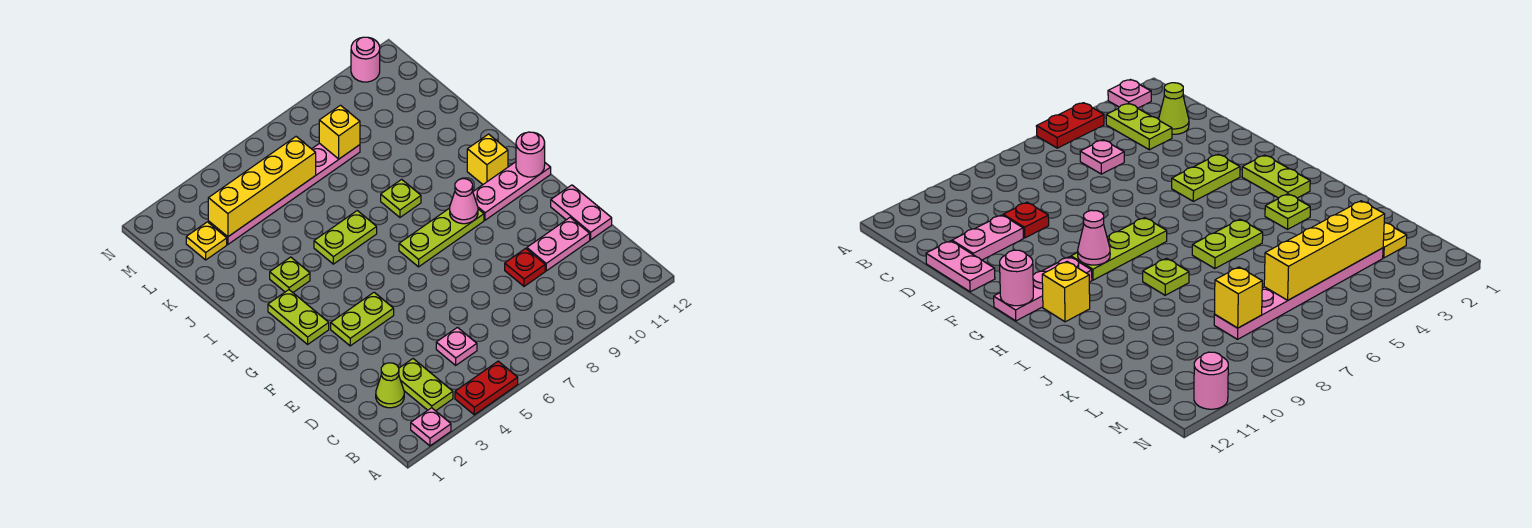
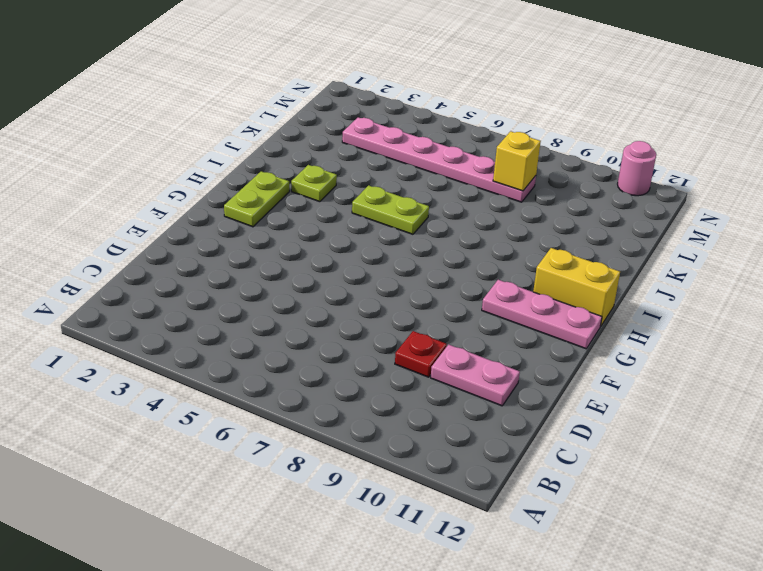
yellow brick H11:H12 level 1 -> yellow brick H11 level 1
none -> pink plate A2 level 1
none -> red plate A4:A5 level 1
none -> lime plate B3:C3 level 1

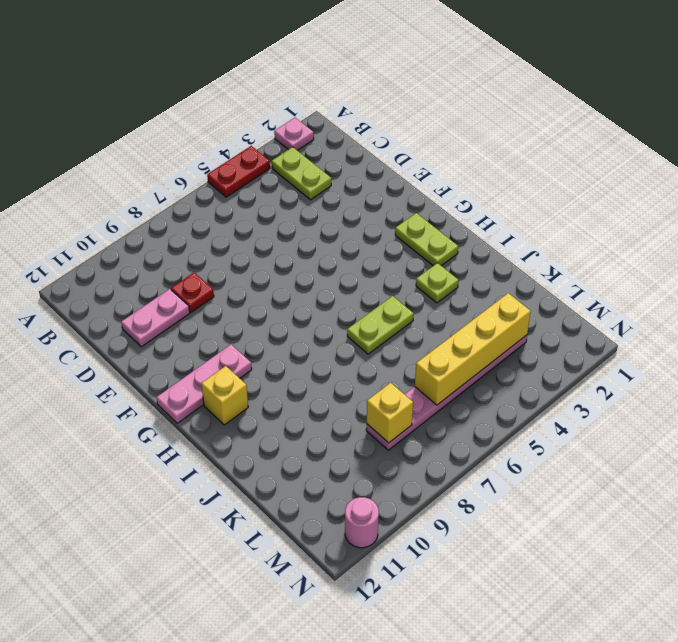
none -> lime cone C2 level 1
none -> pink plate C5 level 1
none -> pink plate D12:E12 level 1

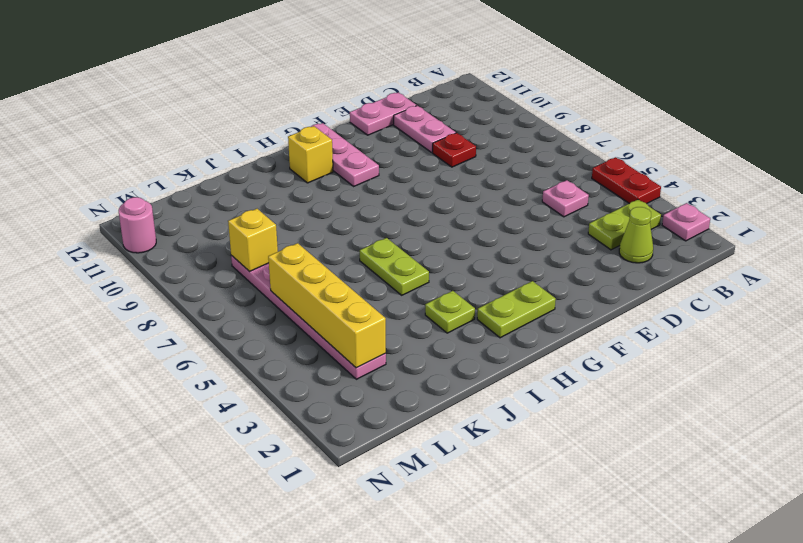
none -> lime plate F3:F4 level 1
none -> lime plate G7:G9 level 1
none -> lime plate I8 level 1

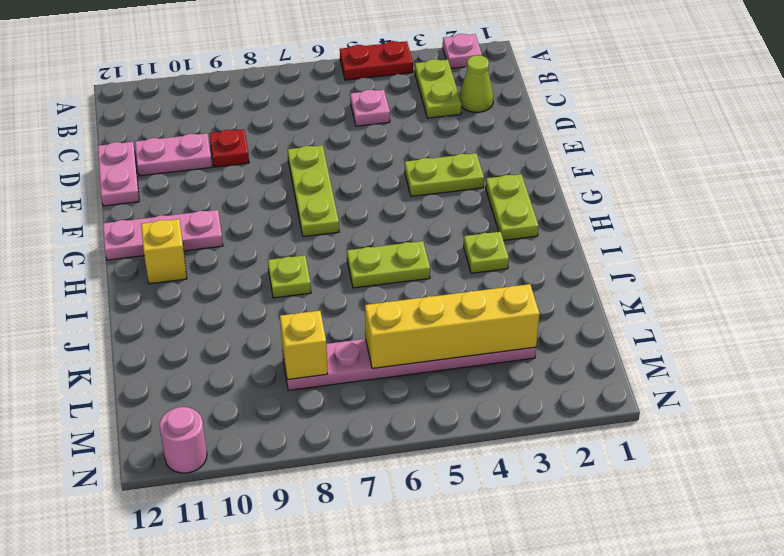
lime plate E7:G7 level 1 -> lime plate G7:G9 level 1
none -> yellow plate L2 level 1
none -> pink cone G9 level 2
none -> pink round brick G12 level 2

